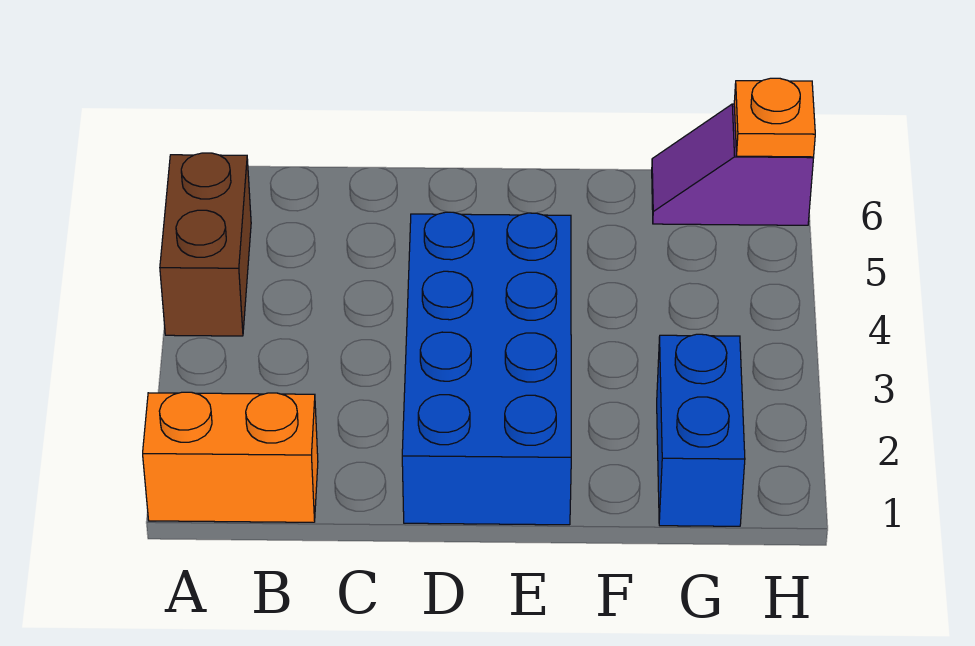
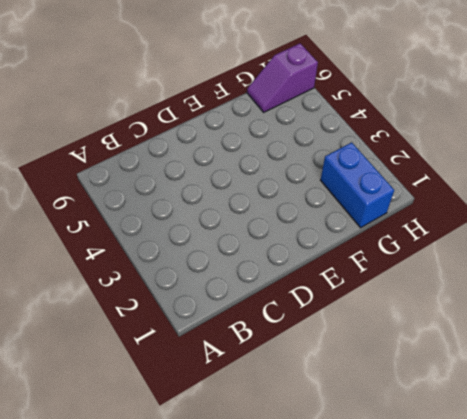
none -> orange brick A1:B1 level 1
none -> brown brick A4:A5 level 1

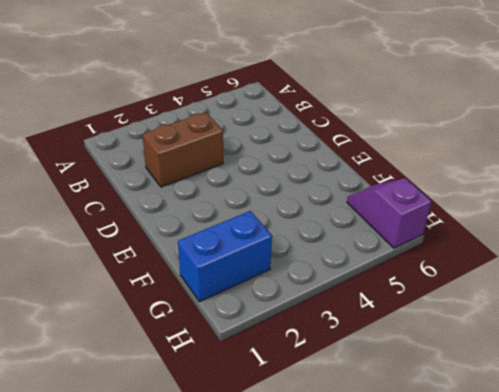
brown brick C2:C3 level 1 -> brown brick A4:A5 level 1
none -> orange brick A1:B1 level 1
none -> blue brick D1:E4 level 1

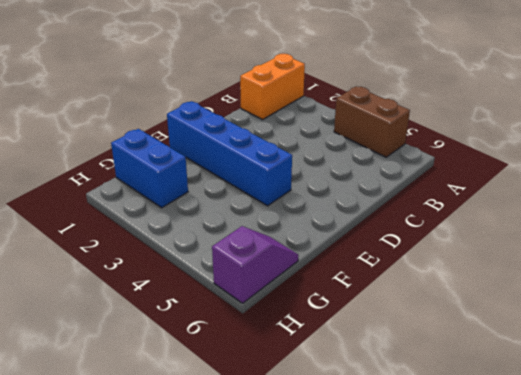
blue brick E1:E4 level 1 -> blue brick D1:E4 level 1
none -> orange plate H6 level 2

